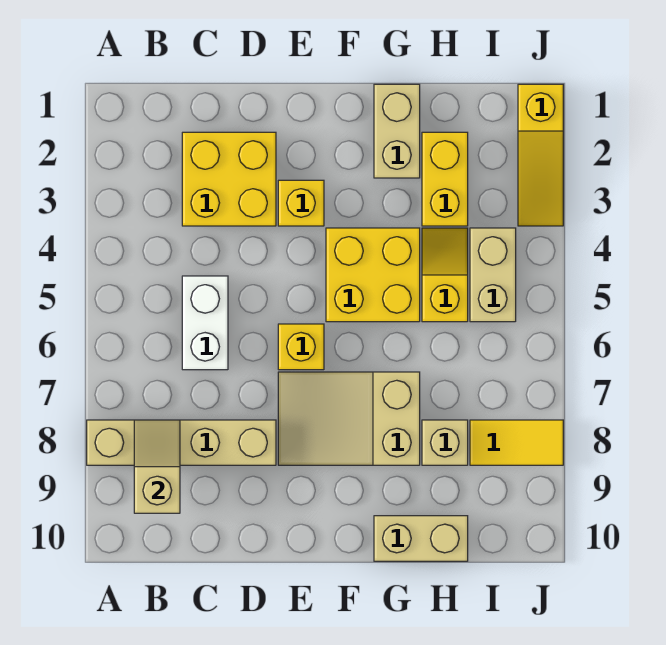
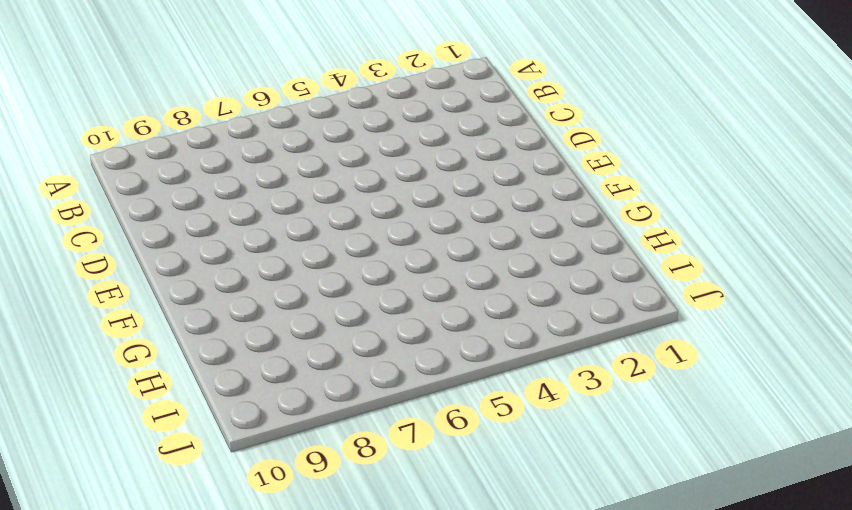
none -> tan brick A8:D8 level 1
none -> yellow brick C2:D3 level 1
none -> white brick C5:C6 level 1

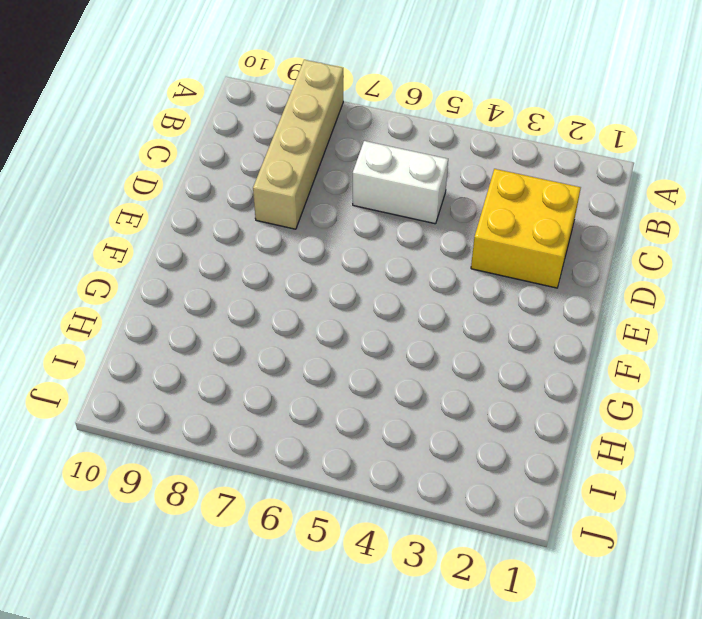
none -> yellow brick E3 level 1
none -> yellow brick E6 level 1
none -> tan slope E7:G8 level 1 top G

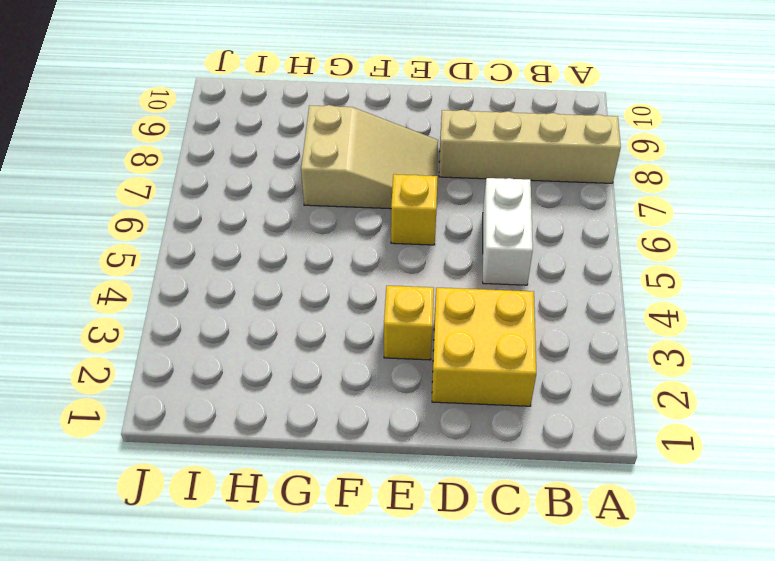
none -> yellow brick F4:G5 level 1
none -> tan brick G1:G2 level 1
none -> tan brick G10:H10 level 1

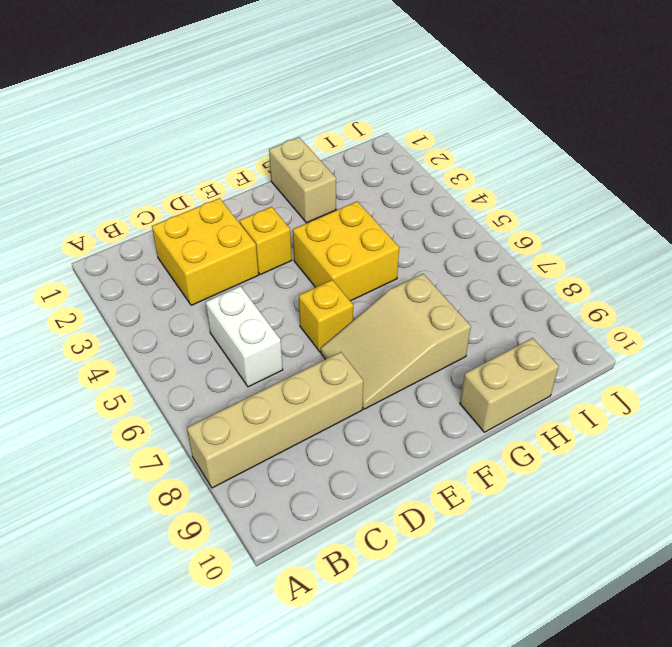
none -> yellow brick H2:H3 level 1
none -> yellow slope H4:H5 level 1 top 5
none -> tan brick H8 level 1

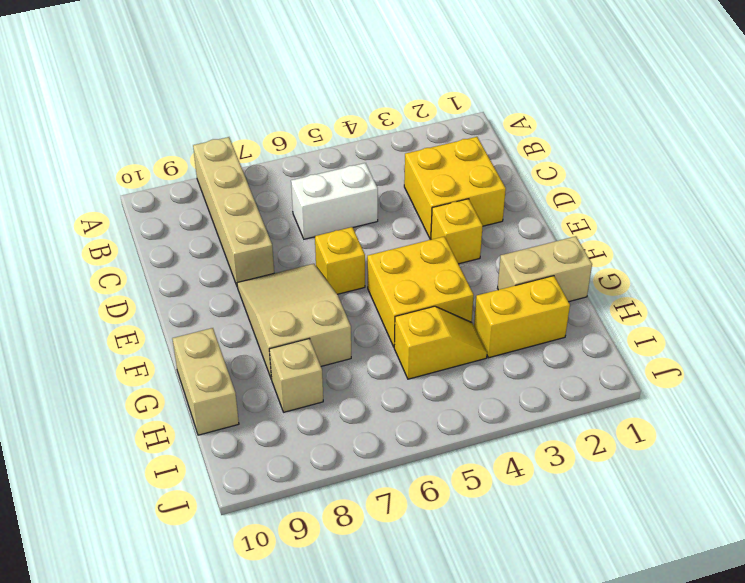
none -> tan brick I4:I5 level 1
none -> yellow tile I8:J8 level 1
none -> yellow slope J1:J3 level 1 top 1

